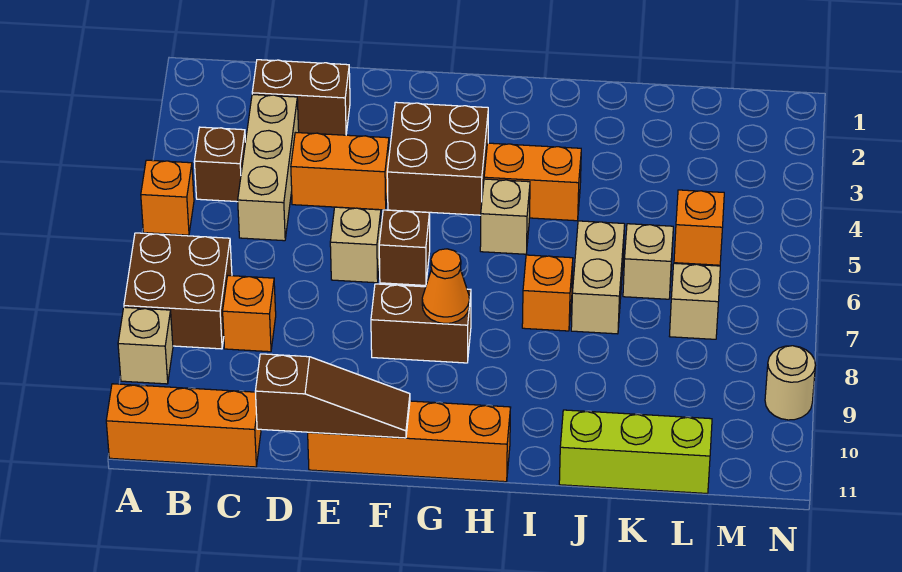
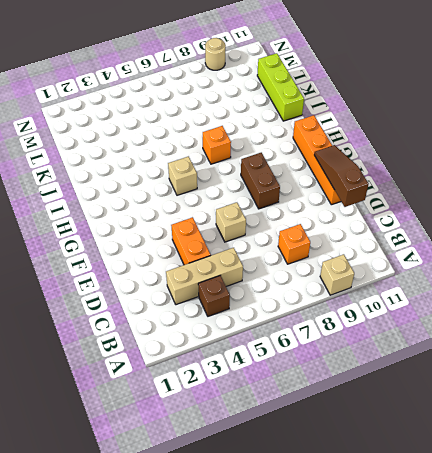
none -> orange brick A5 level 1
none -> brown brick A7:B8 level 1
none -> orange brick A11:C11 level 1

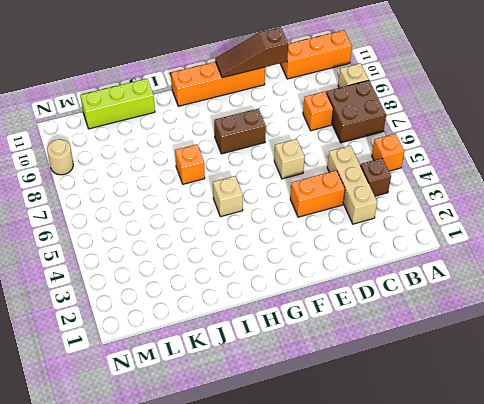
none -> brown brick C2:D2 level 1
none -> brown brick F3:G4 level 1
none -> brown brick F6 level 1

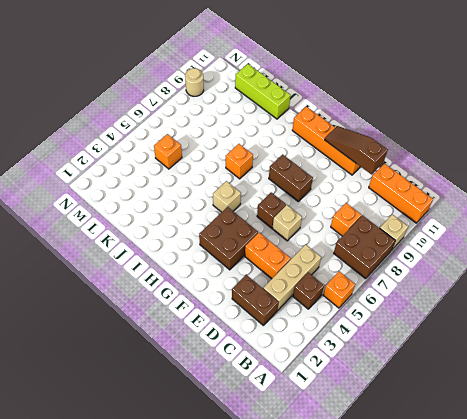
none -> orange brick H4:I4 level 1
none -> tan brick J6:J7 level 1
none -> tan brick K6 level 1

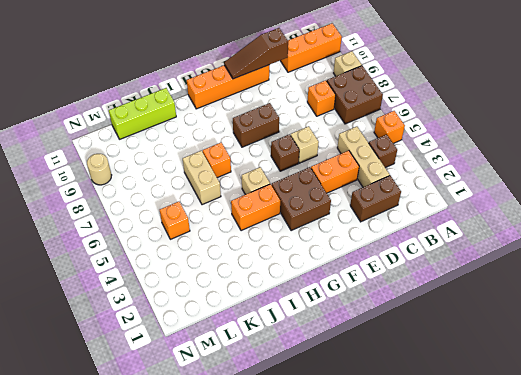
none -> tan brick K6 level 1
none -> tan brick L7 level 1
none -> orange cone G8 level 2

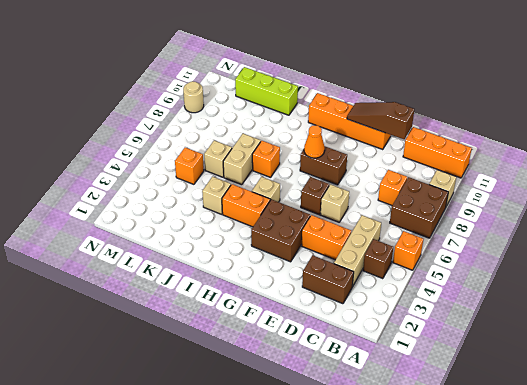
tan brick J4 level 1 -> tan brick L7 level 1

